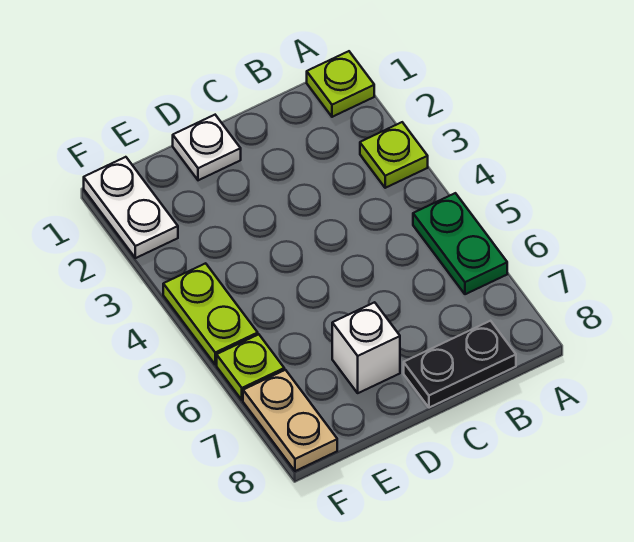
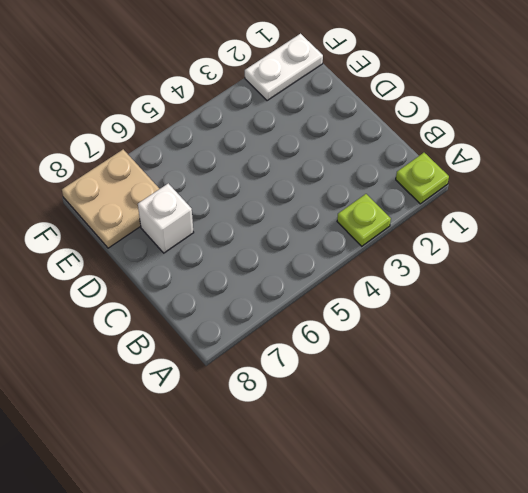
tan plate E7:F8 level 1 -> tan plate F7:F8 level 1
none -> green plate A5:A6 level 1
none -> black plate B8:C8 level 1

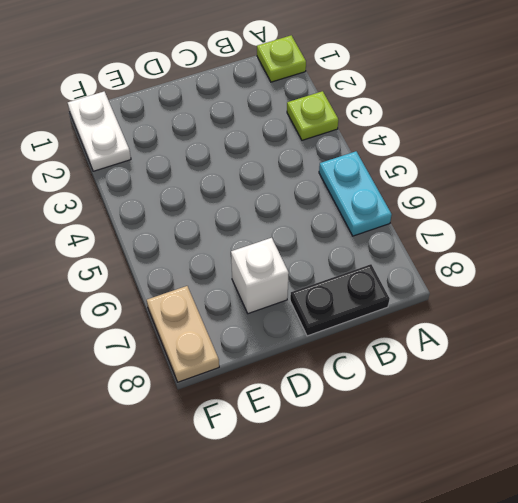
cyan plate A5:A6 level 1 -> green plate A5:A6 level 1
none -> white plate D1 level 1
none -> lime plate F4:F5 level 1

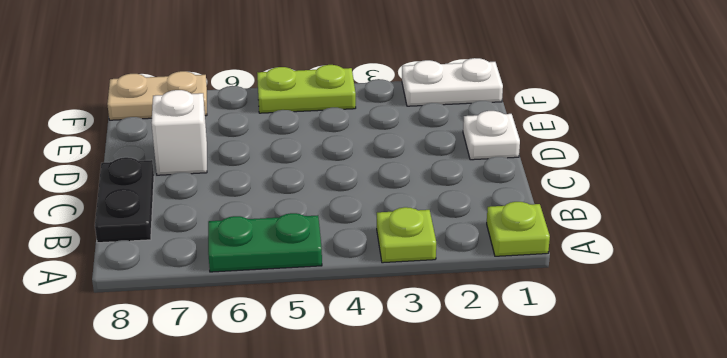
none -> lime plate F6 level 1

